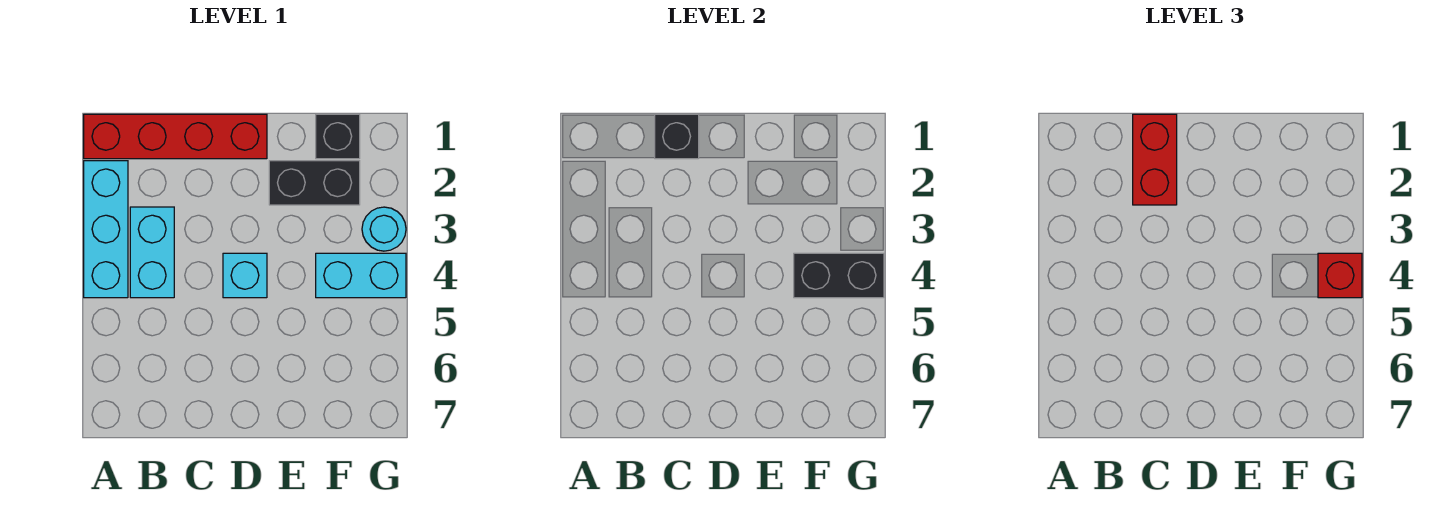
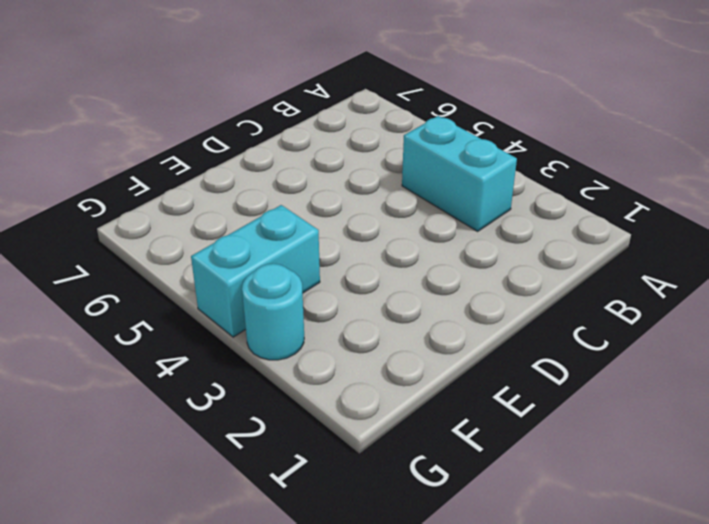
none -> red brick A1:D1 level 1
none -> cyan brick A2:A4 level 1
none -> cyan brick D4 level 1

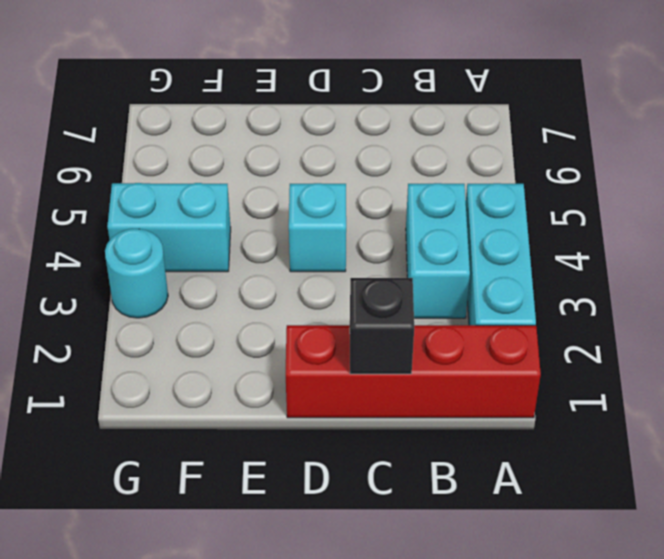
none -> black brick E2:F2 level 1
none -> black brick F1 level 1
none -> black brick F4:G4 level 2

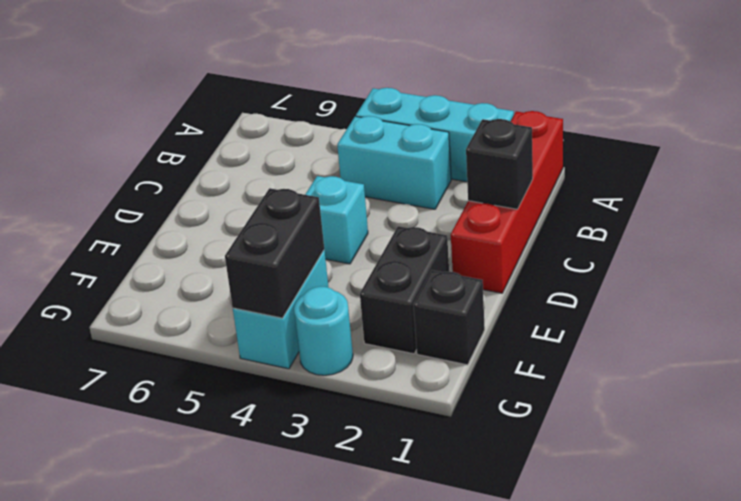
none -> red brick C1:C2 level 3
none -> red brick G4 level 3

